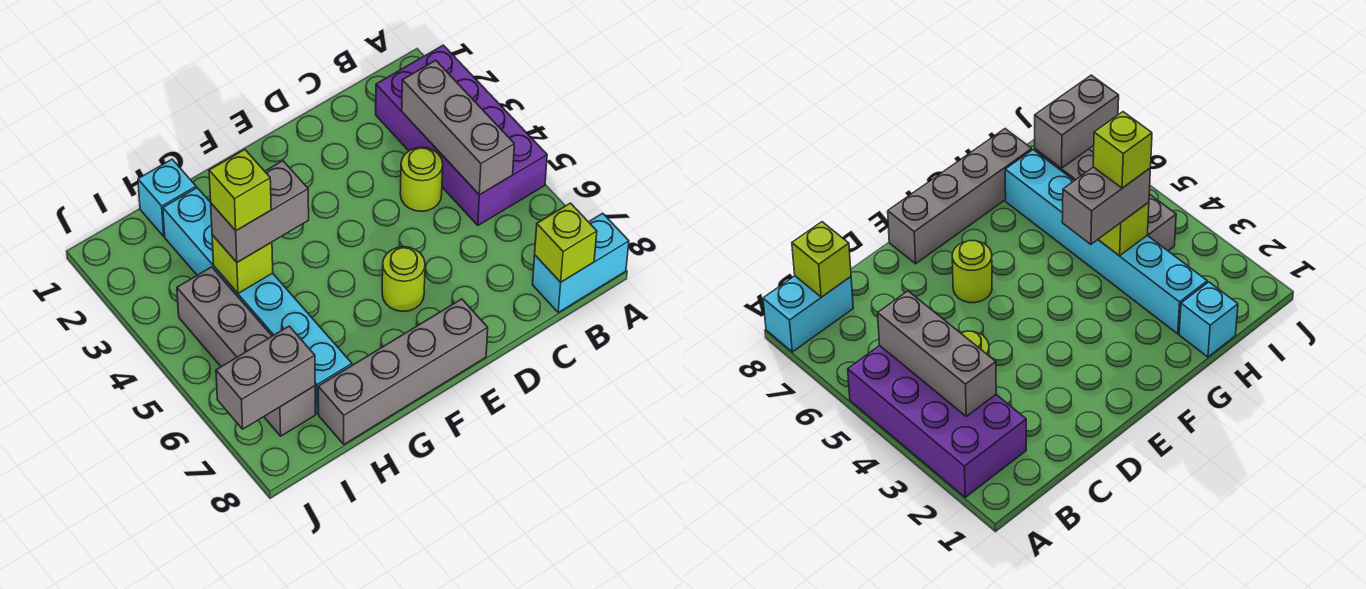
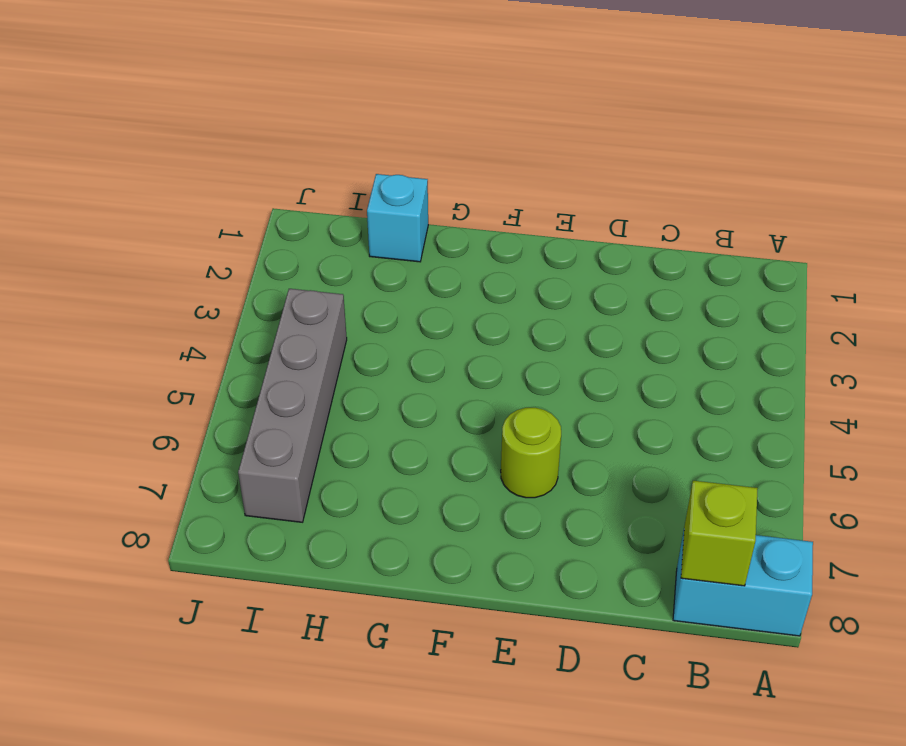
none -> purple brick A2:B5 level 1
none -> lime round brick C4 level 1
none -> grey brick E8:H8 level 1

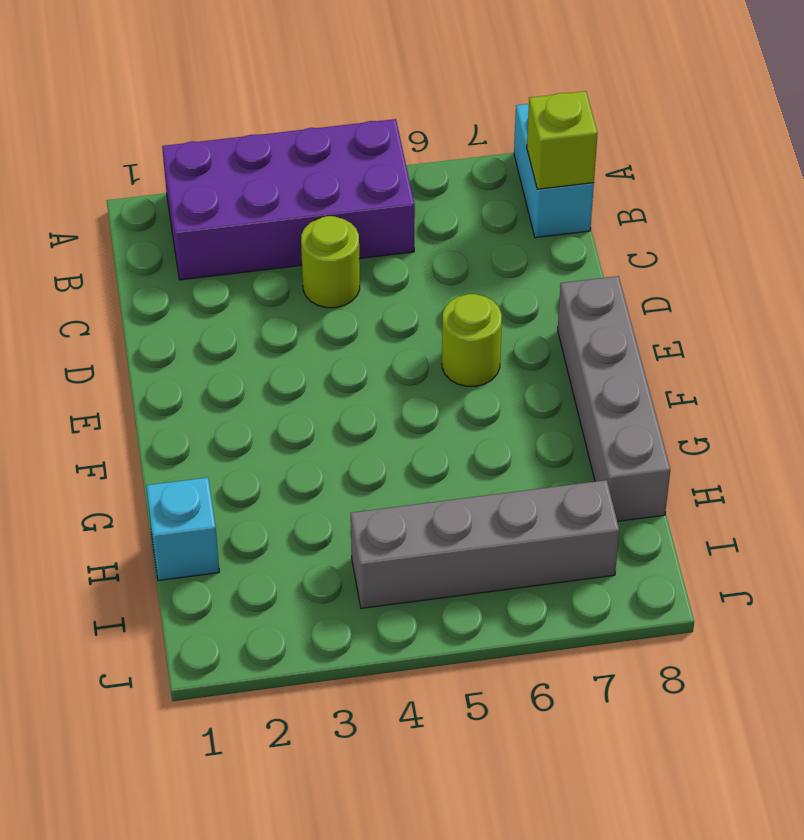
none -> cyan brick H2:H7 level 1
none -> grey brick B3:B5 level 2
none -> lime brick H4 level 2

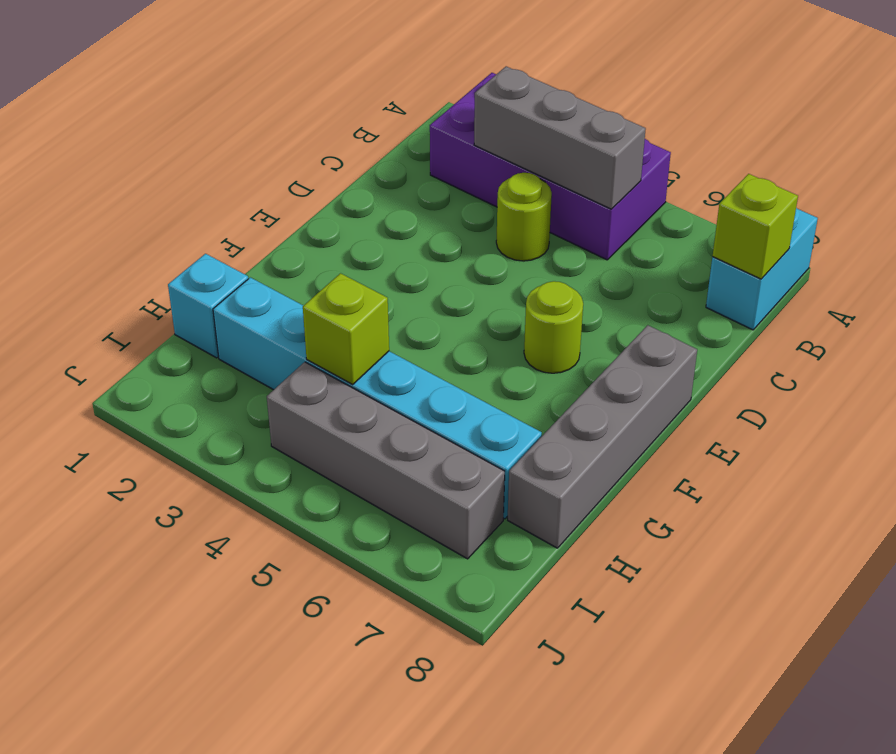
none -> grey brick I7:J7 level 2
none -> grey brick G4:H4 level 3
none -> lime brick H4 level 4

